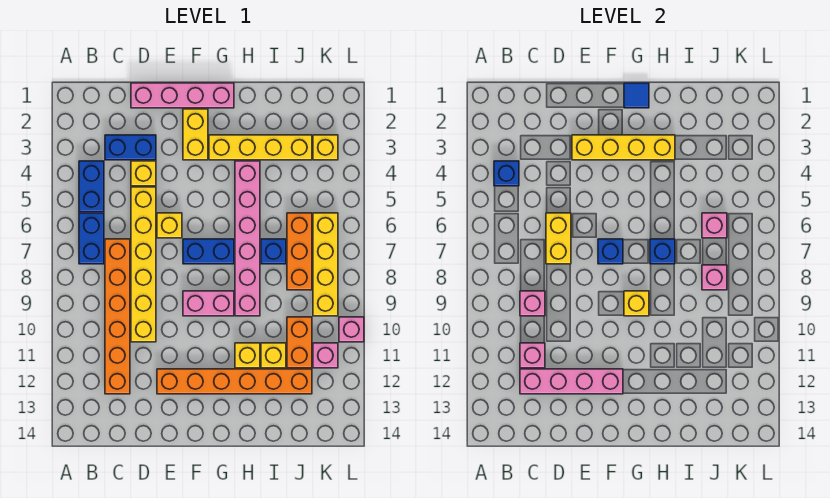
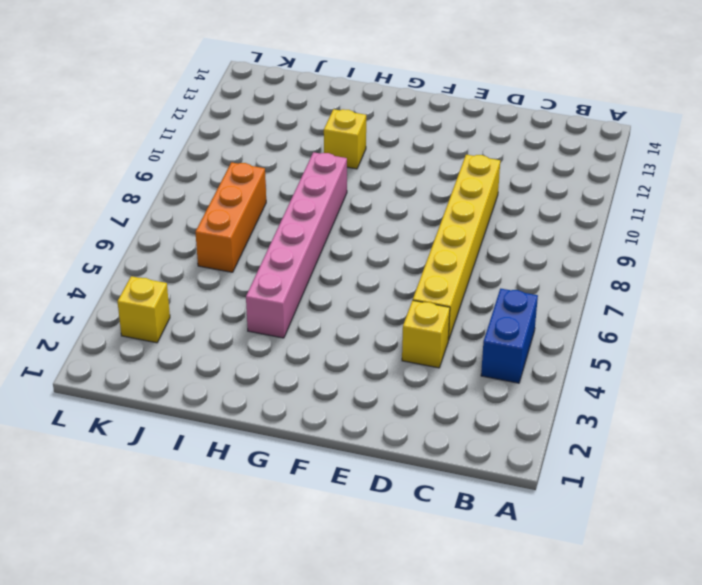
none -> blue brick B6:B7 level 1
none -> blue brick C3:D3 level 1
none -> orange brick C7:C12 level 1
none -> pink brick D1:G1 level 1

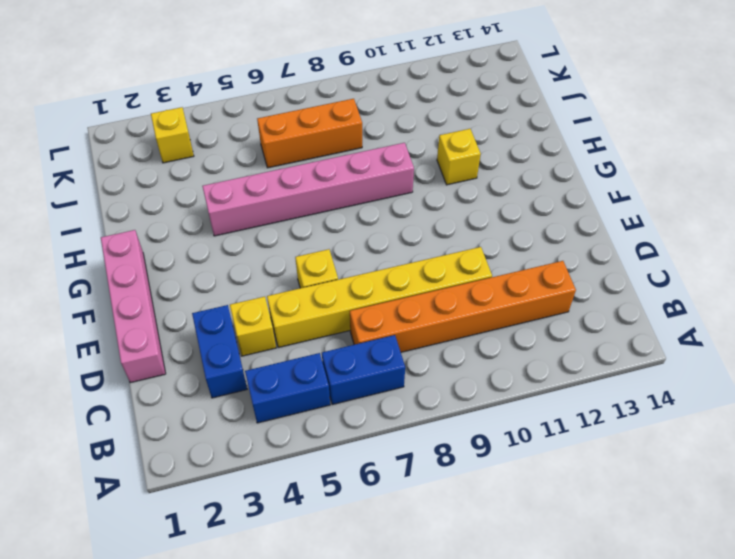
none -> orange brick E12:J12 level 1
none -> yellow brick F2:F3 level 1
none -> blue brick F7:G7 level 1
none -> pink brick F9:G9 level 1

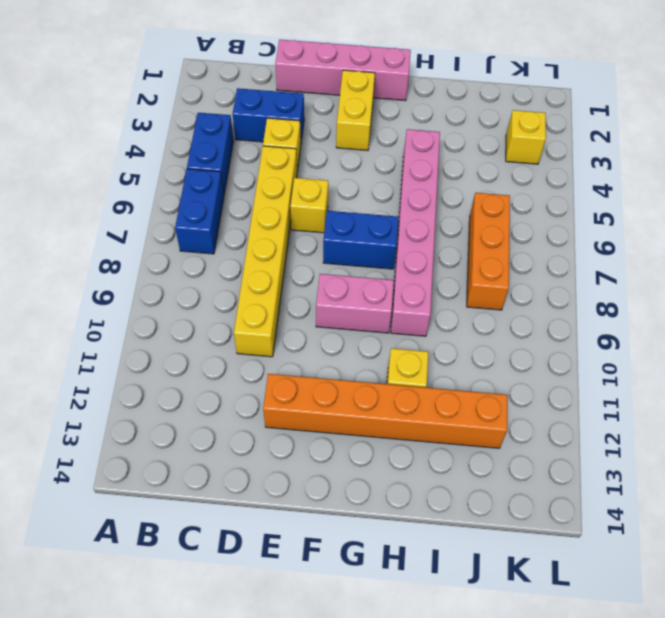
none -> orange brick C7:C12 level 1
none -> yellow brick G3:J3 level 1
none -> blue brick I7 level 1
none -> yellow brick I11 level 1

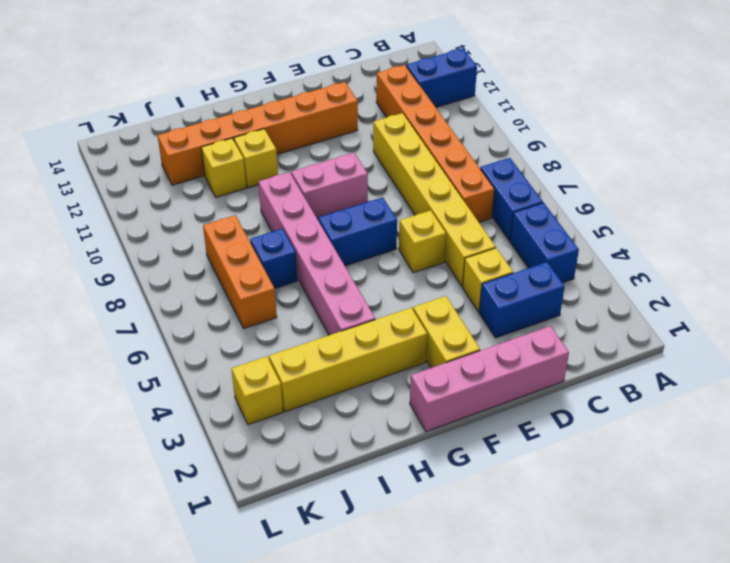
blue brick A12:B12 level 1 -> none
none -> orange brick J10:J11 level 1
none -> yellow brick K6:K9 level 1
none -> pink brick K11 level 1
none -> pink brick L10 level 1

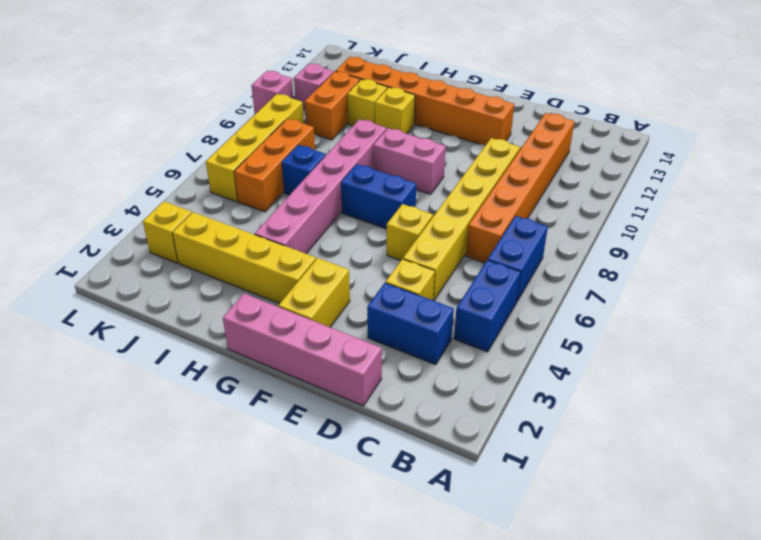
none -> blue brick B4 level 2
none -> pink brick C9 level 2
none -> pink brick C11 level 2
none -> pink brick C12:F12 level 2

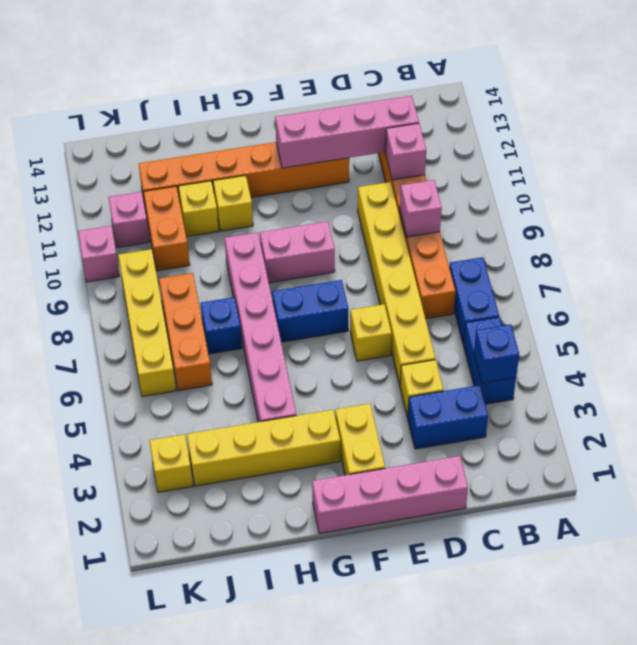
none -> yellow brick D6:D7 level 2
none -> yellow brick E3:H3 level 2
none -> blue brick F7 level 2
none -> blue tile G1 level 2

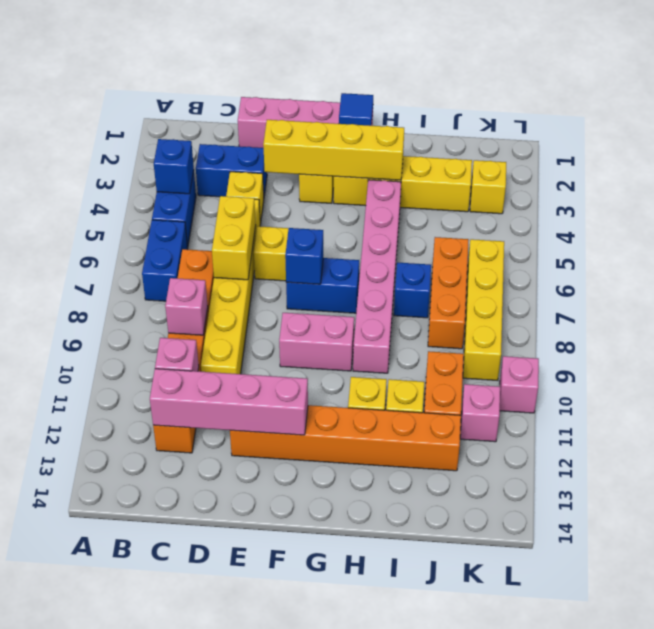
none -> yellow brick G9 level 2
none -> blue brick H7 level 2
none -> pink brick J6 level 2
none -> pink brick J8 level 2

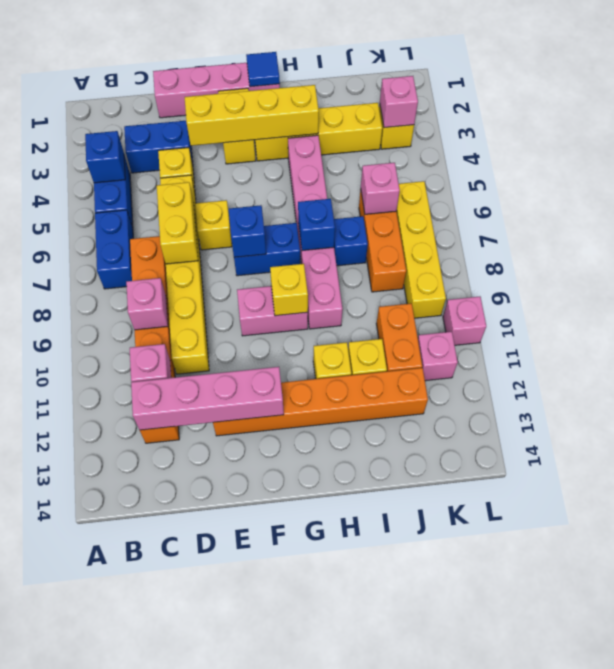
pink brick K3 level 2 -> pink brick J8 level 2

